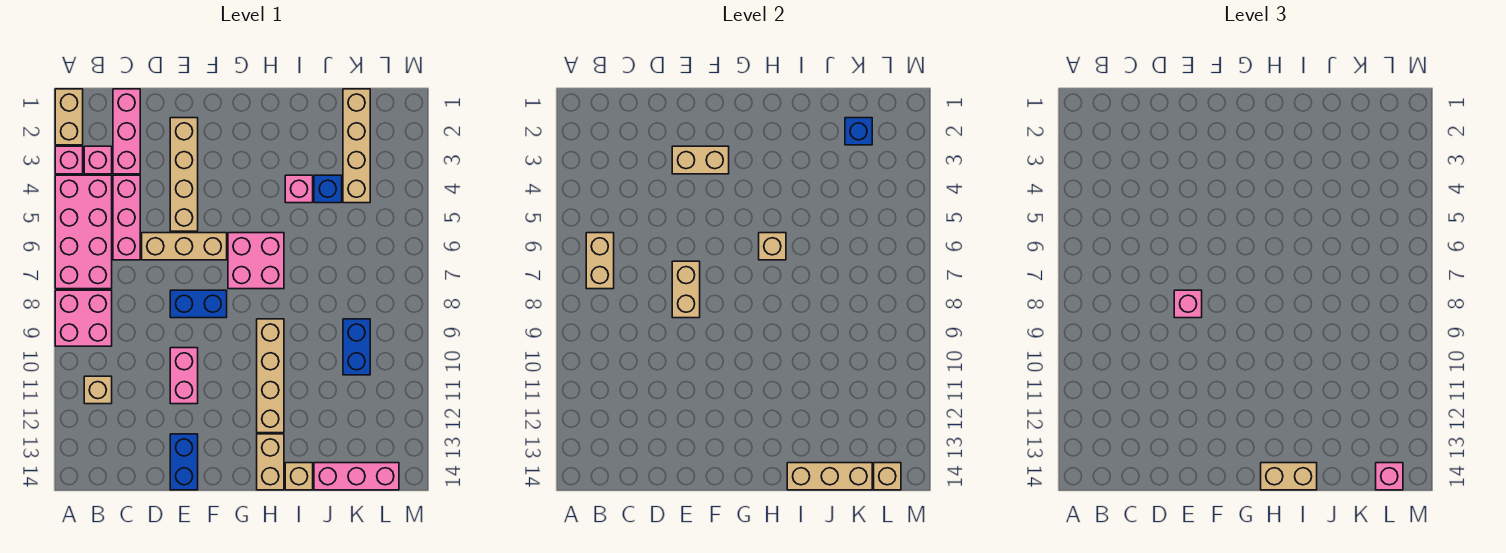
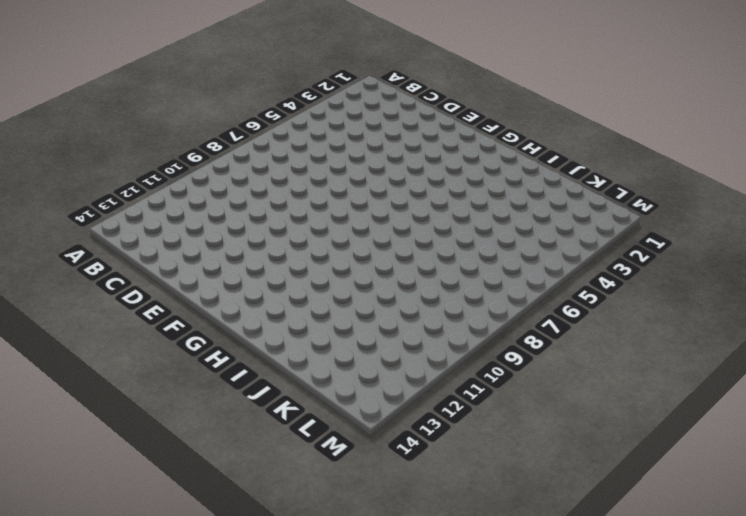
none -> tan brick A1:A2 level 1
none -> pink brick A3 level 1
none -> pink brick A4:B7 level 1
none -> pink brick A8:B9 level 1

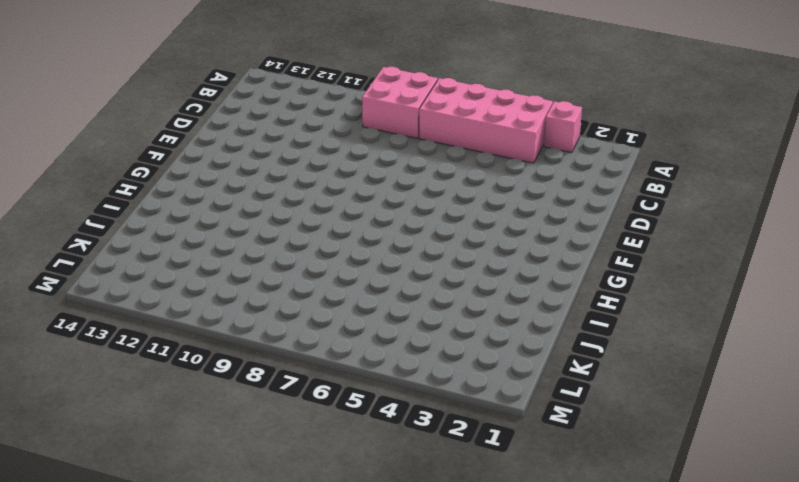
none -> tan brick A1:A2 level 1
none -> pink brick B3 level 1
none -> tan brick B11 level 1
none -> pink brick C1:C3 level 1

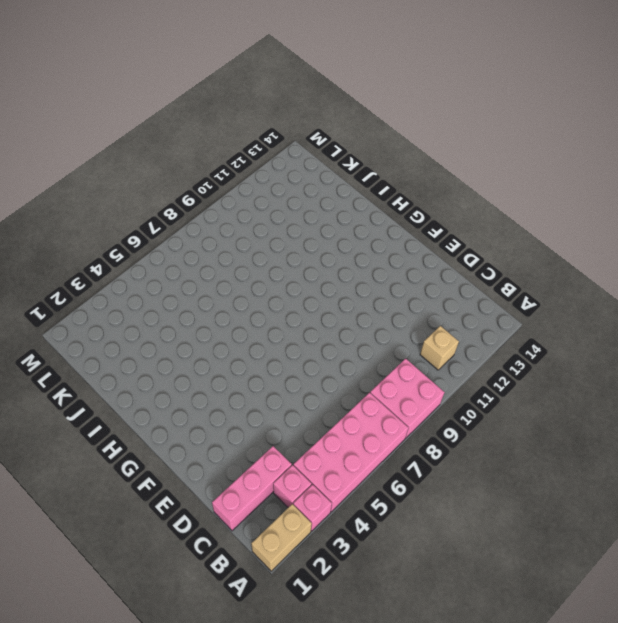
none -> pink brick C4:C6 level 1
none -> tan brick D6:F6 level 1
none -> tan brick E2:E5 level 1
none -> blue brick E8:F8 level 1

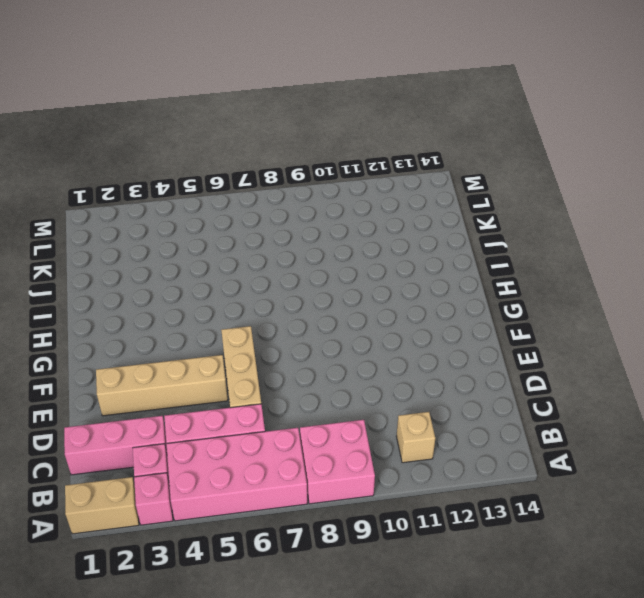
none -> blue brick E8:F8 level 1
none -> pink brick E10:E11 level 1
none -> blue brick E13:E14 level 1
none -> pink brick G6:H7 level 1

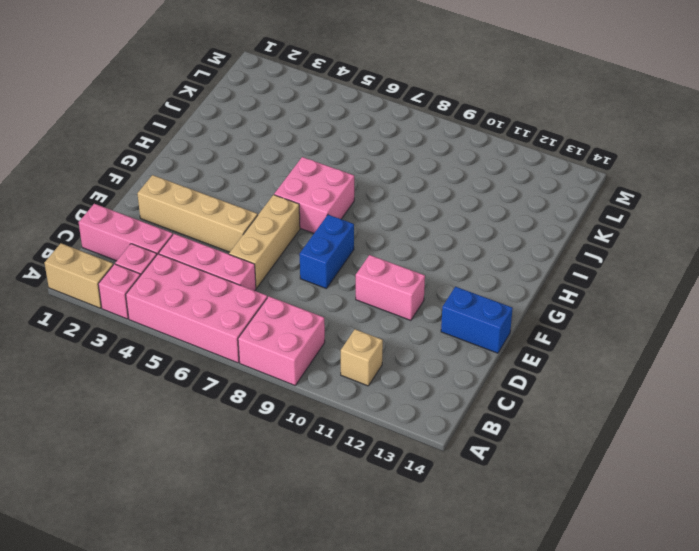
none -> tan brick H9:H12 level 1
none -> tan brick H13:H14 level 1
none -> pink brick I4 level 1
none -> tan brick I14 level 1

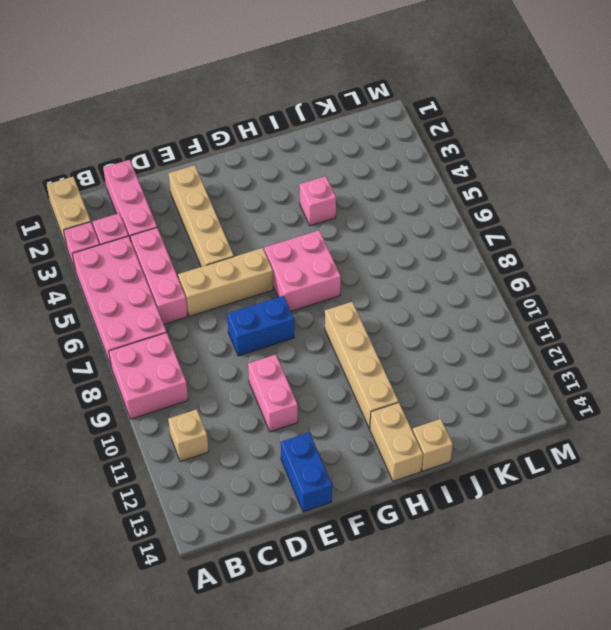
none -> blue brick J4 level 1
none -> pink brick J14:L14 level 1
none -> tan brick K1:K4 level 1
none -> blue brick K9:K10 level 1

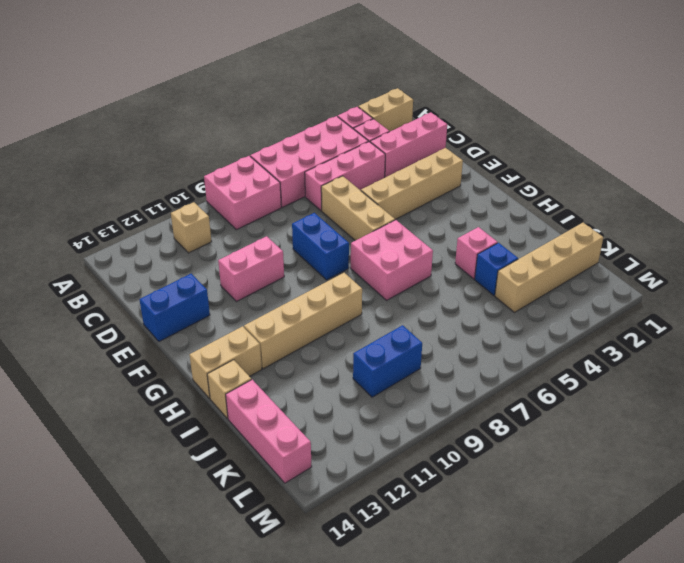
none -> tan brick B6:B7 level 2
none -> tan brick E3:F3 level 2
none -> tan brick E7:E8 level 2
none -> tan brick H6 level 2

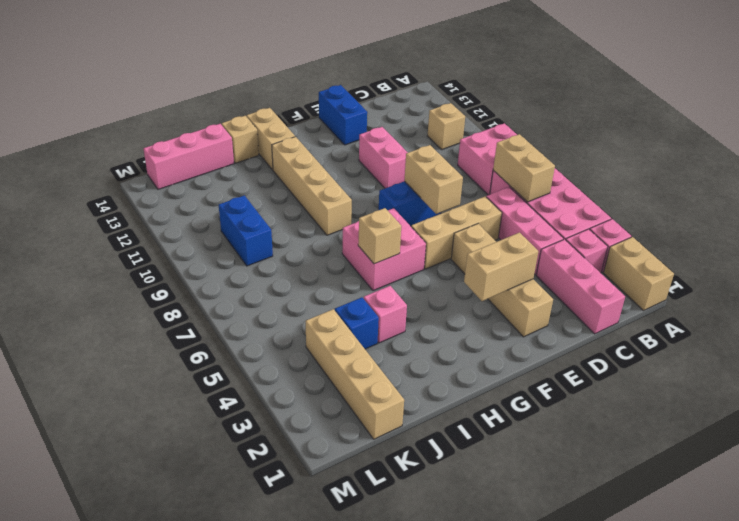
none -> tan brick I14:K14 level 2
none -> blue brick K2 level 2
none -> tan brick L14 level 2
none -> pink brick E8 level 3

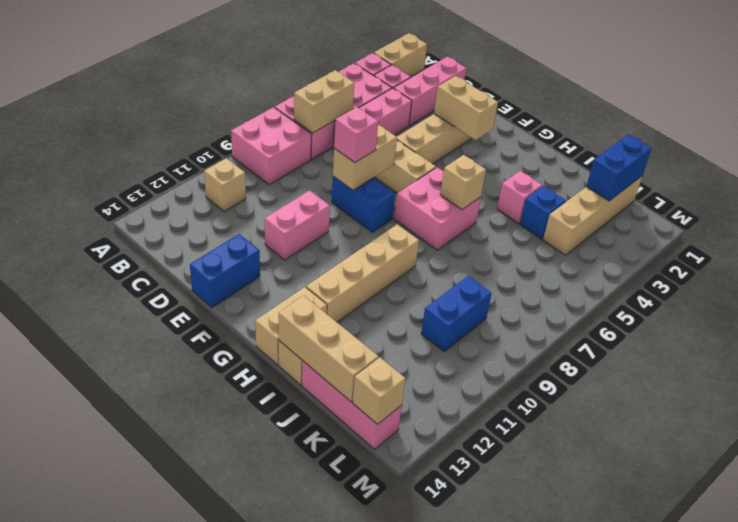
blue brick K1:K2 level 2 -> blue brick K2 level 2
none -> tan brick H14:I14 level 3
none -> pink brick L14 level 3

